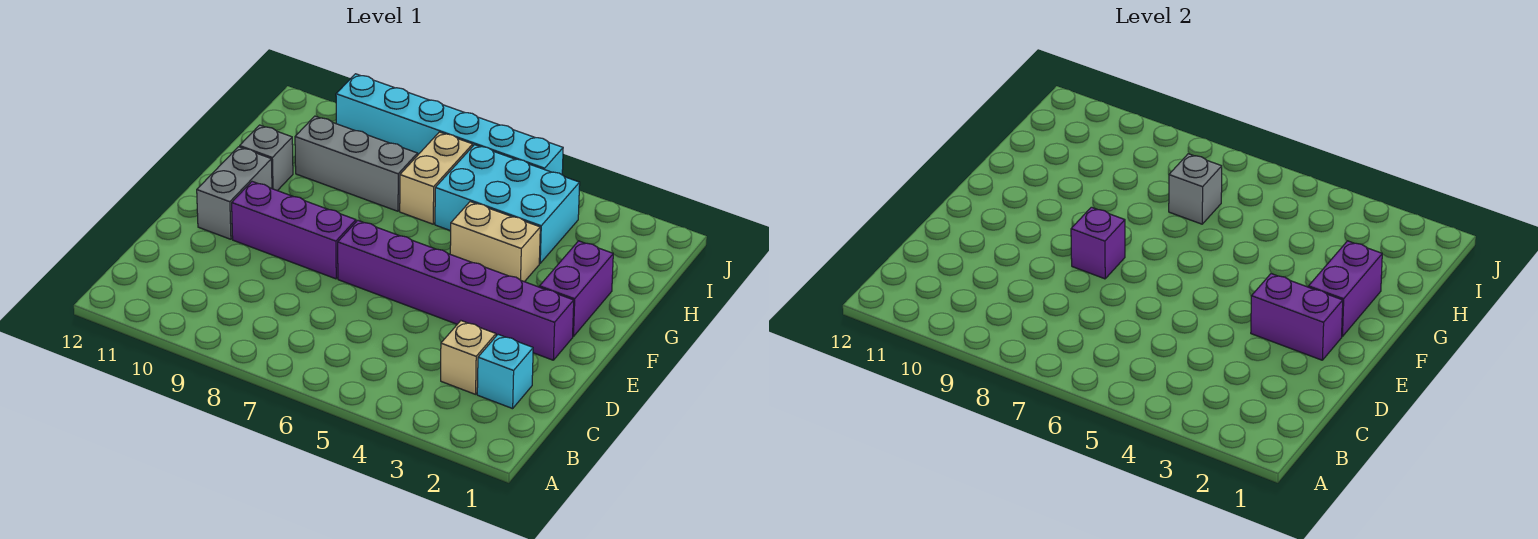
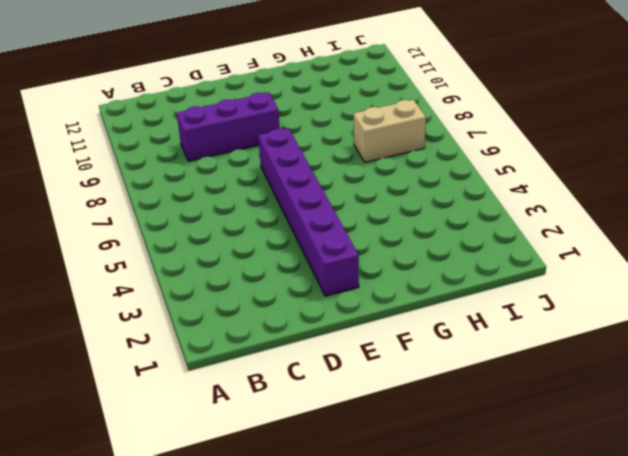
purple brick C9:E9 level 1 -> purple brick E8:E10 level 1
none -> cyan brick C2 level 1
none -> tan brick C3 level 1
none -> grey brick E11:F11 level 1

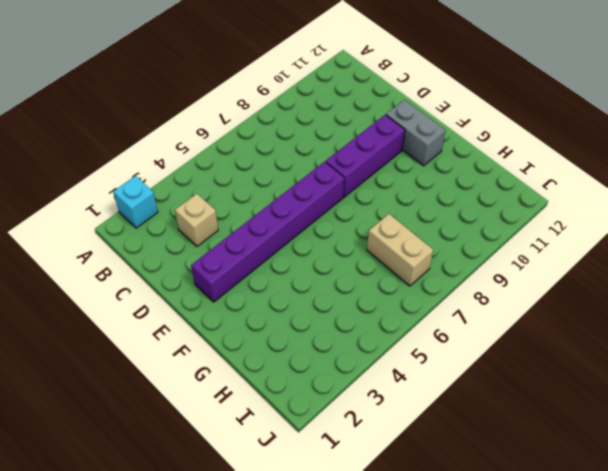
cyan brick A2 level 1 -> cyan brick C2 level 1
none -> purple brick F2:G2 level 1
none -> tan brick G4:G5 level 1
none -> grey brick G11 level 1

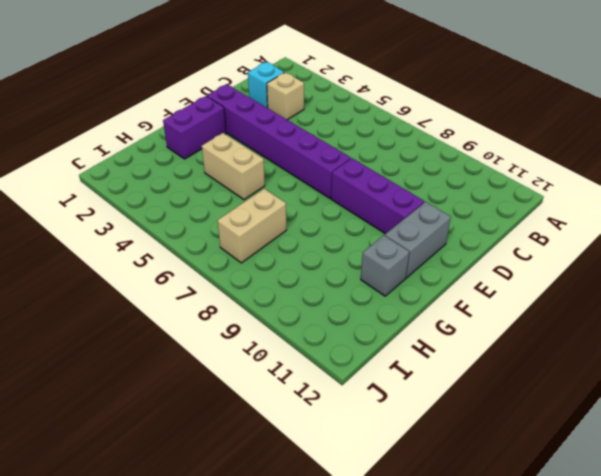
none -> cyan brick H4:I6 level 1
none -> grey brick H8:H10 level 1
none -> cyan brick J5:J10 level 1

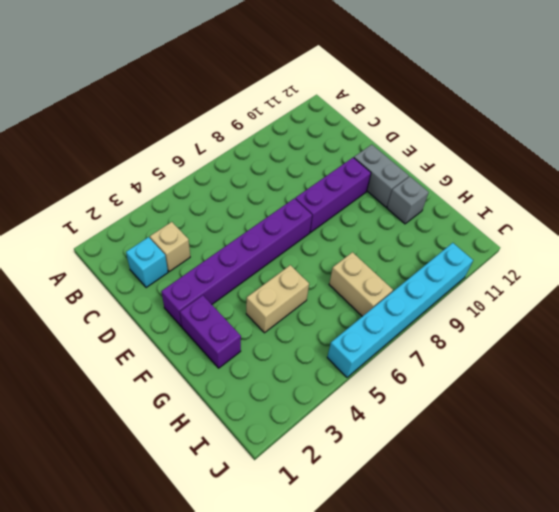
none -> cyan brick H4:I6 level 1
none -> grey brick H8:H10 level 1
none -> purple brick E2:E3 level 2

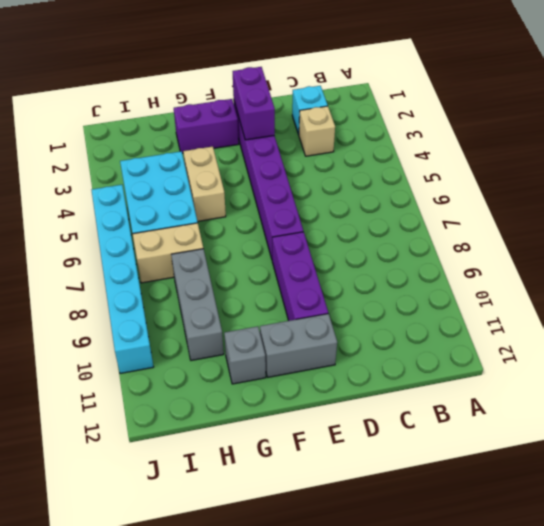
none -> purple brick E8 level 2
none -> purple brick F2:G2 level 2
none -> grey brick H7 level 2

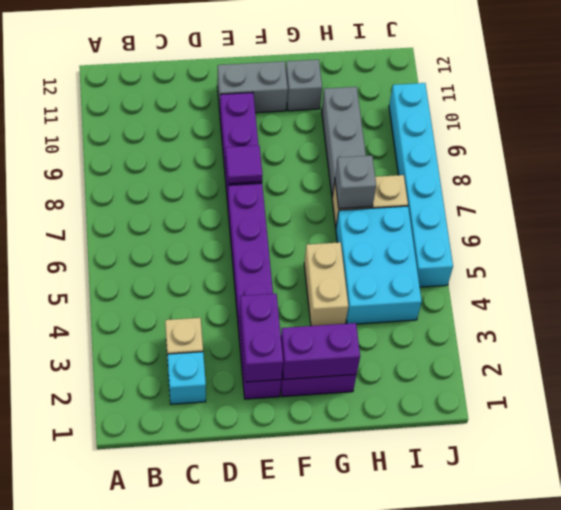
purple tile E8 level 2 -> purple brick E8 level 2

